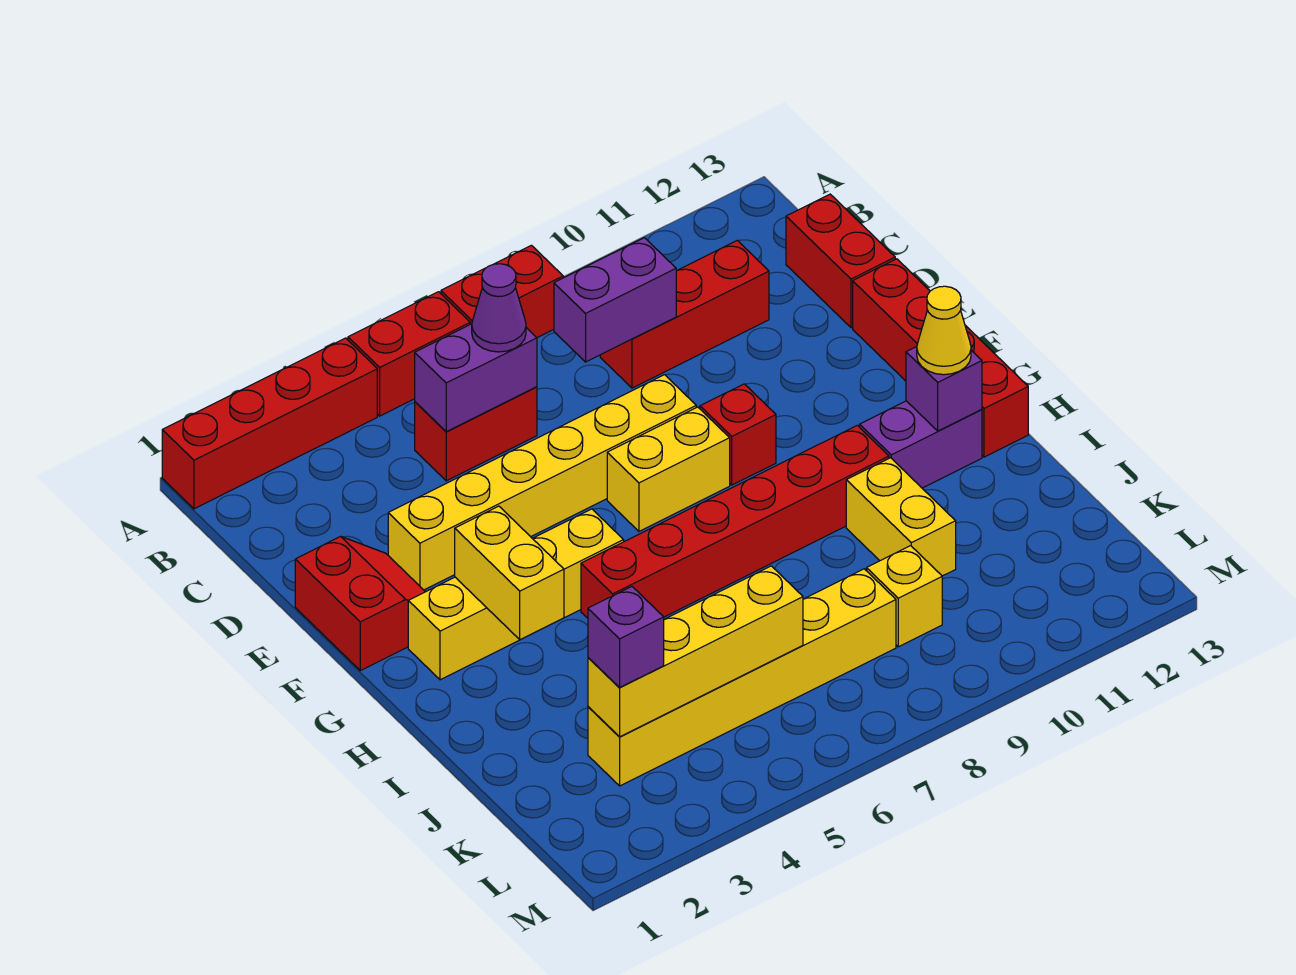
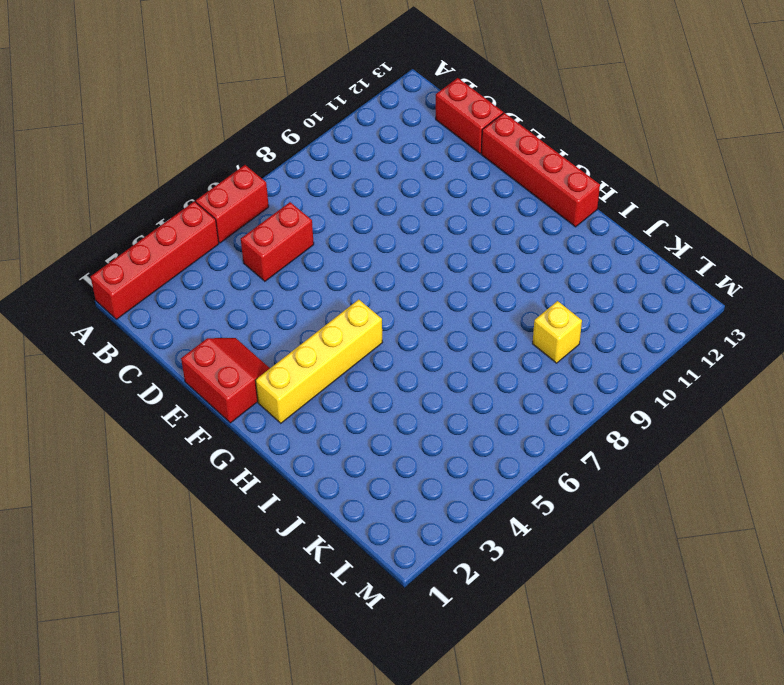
none -> red brick A7:A8 level 1
none -> red brick C9:C11 level 1
none -> yellow brick E3:E8 level 1

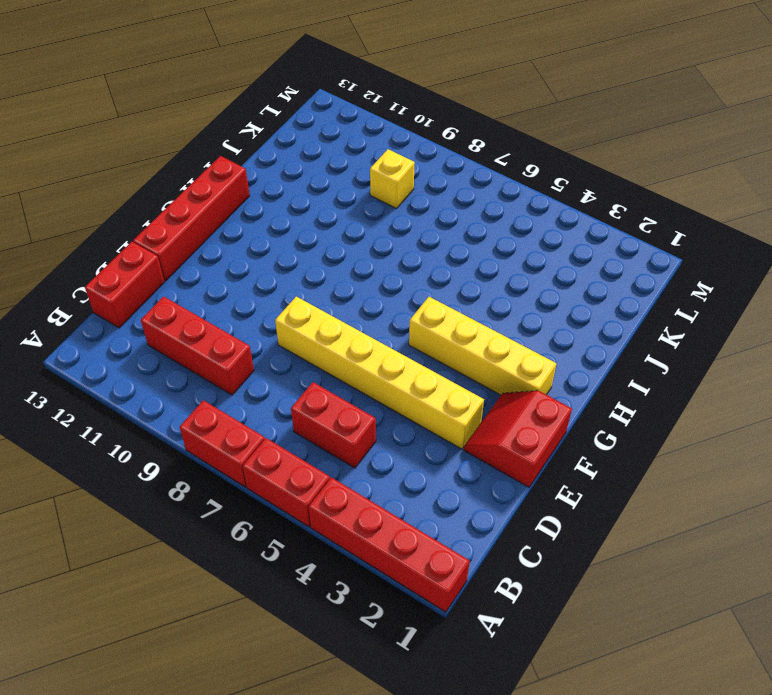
none -> yellow brick F7:F8 level 1
none -> red brick F9 level 1
none -> red brick H5:H10 level 1

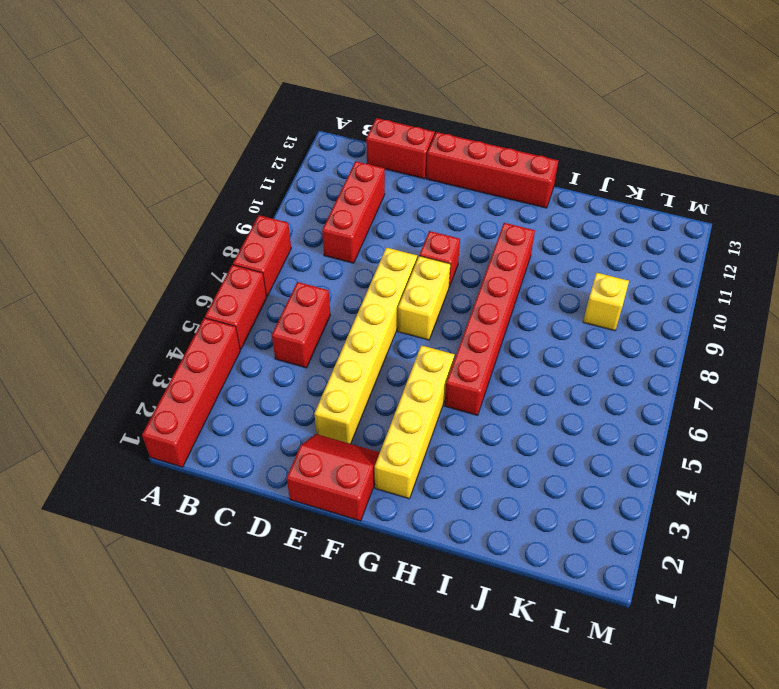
none -> purple brick H11:H12 level 1
none -> yellow brick I10:J10 level 1
none -> yellow brick K3:K8 level 1

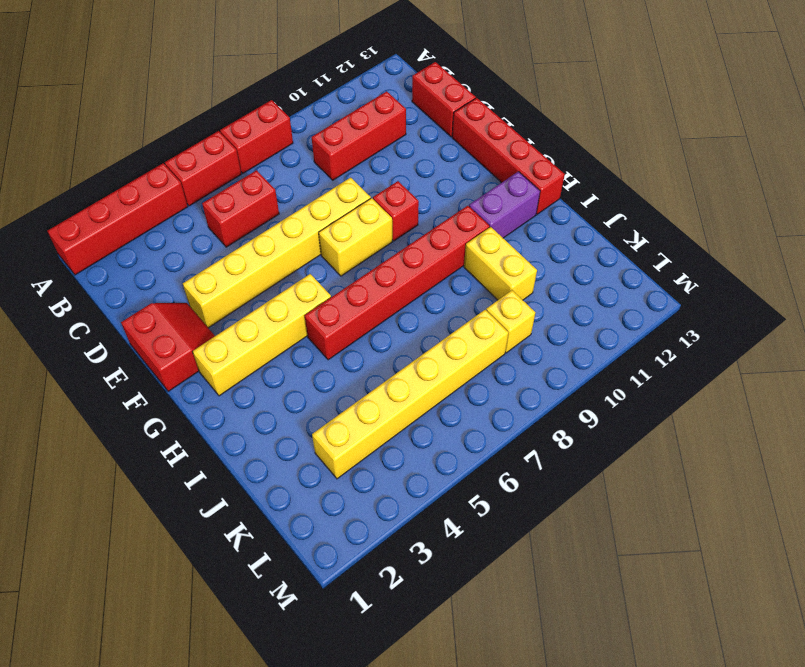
none -> purple brick C5:C6 level 2
none -> purple brick C8:C9 level 2
none -> yellow brick G3:H3 level 2

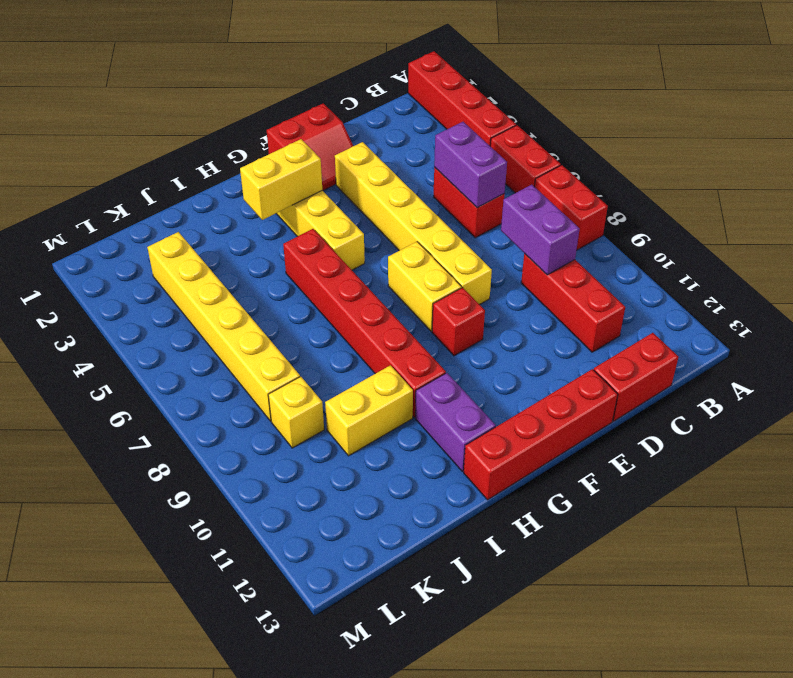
none -> purple brick H12 level 2
none -> yellow brick K3:K6 level 2
none -> purple cone C6 level 3

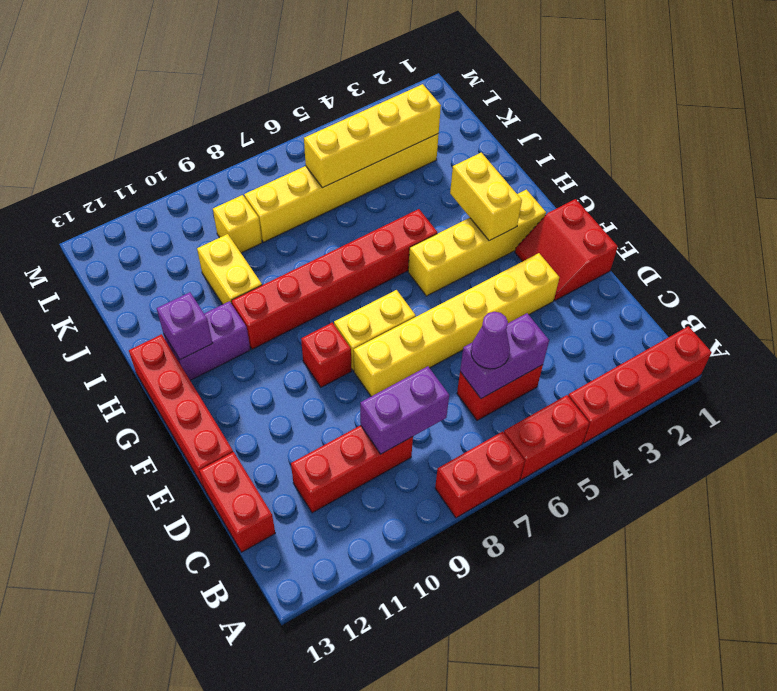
none -> yellow cone H12 level 3
none -> purple brick K3 level 3

